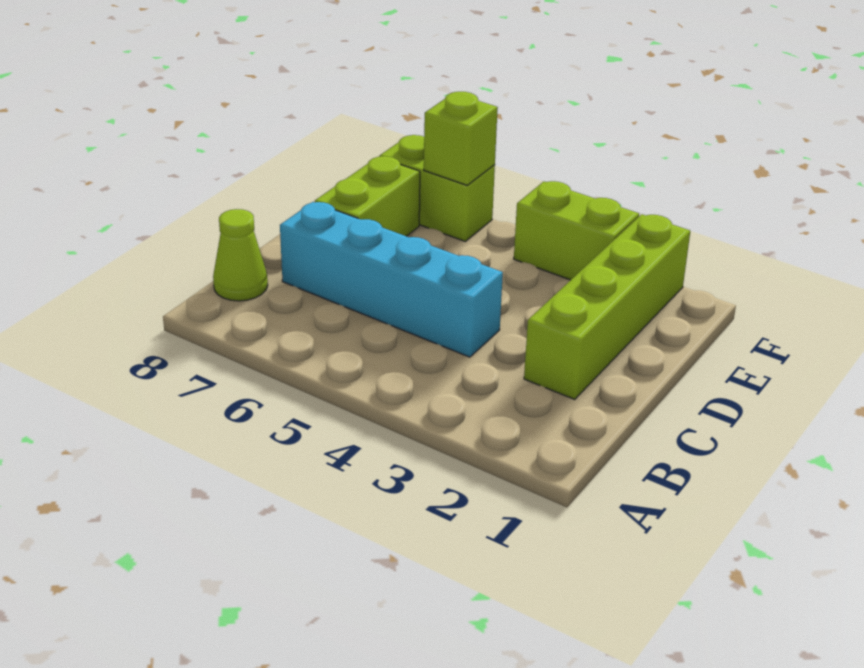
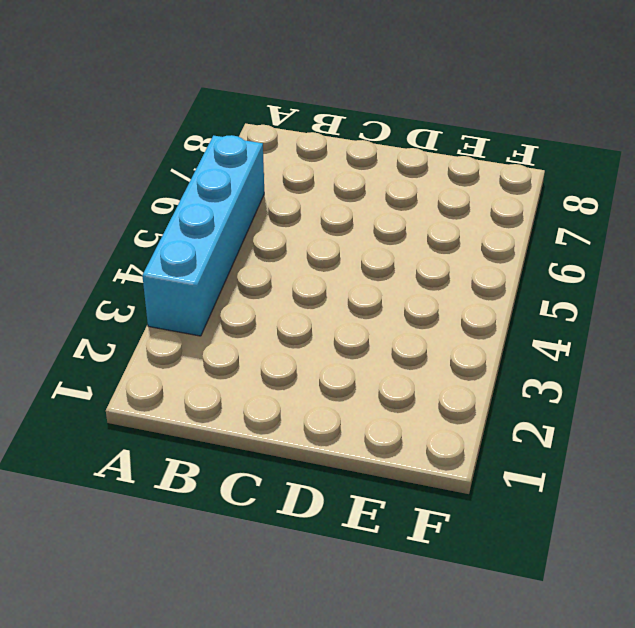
cyan brick A3:A6 level 1 -> cyan brick C4:C7 level 1
none -> lime cone B8 level 1
none -> lime brick C2:F2 level 1

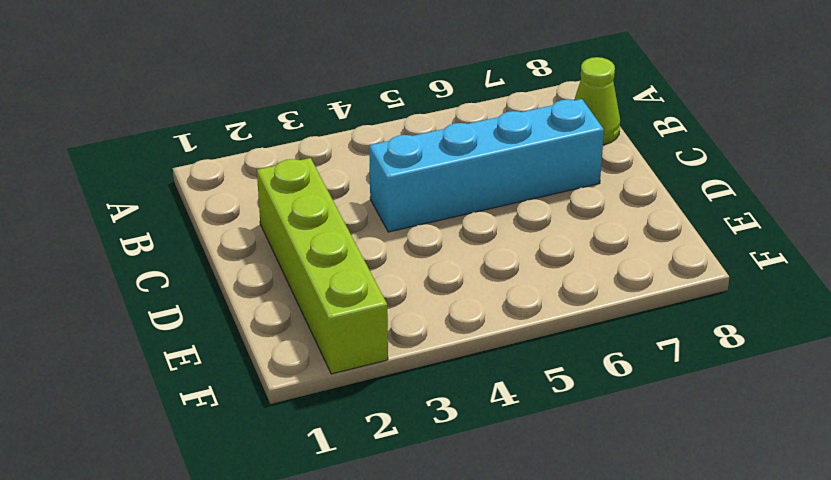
none -> lime brick D7:E7 level 1
none -> lime brick F3:F4 level 1

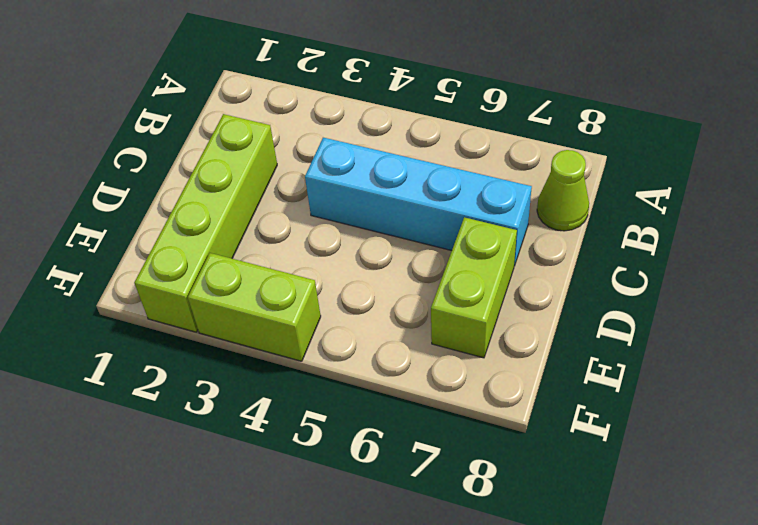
none -> lime brick F6:F7 level 1
none -> lime brick F6 level 2

